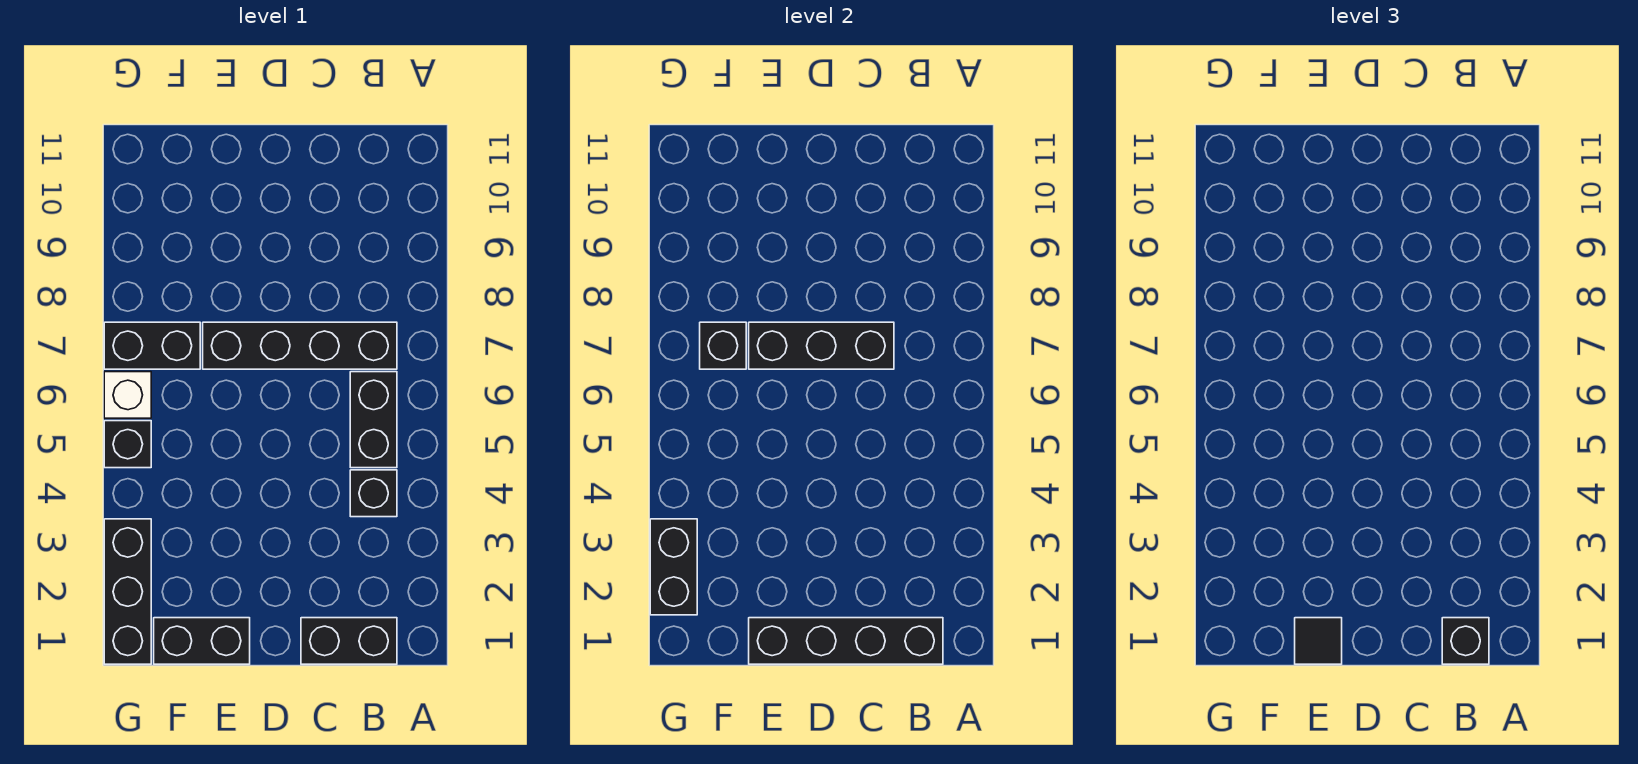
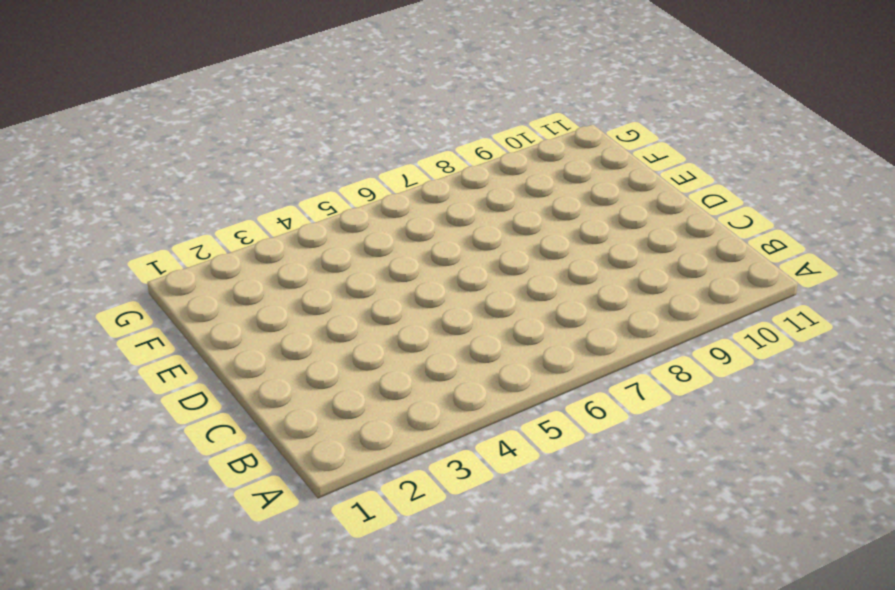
none -> black brick B1:C1 level 1
none -> black brick B4 level 1
none -> black brick B5:B6 level 1

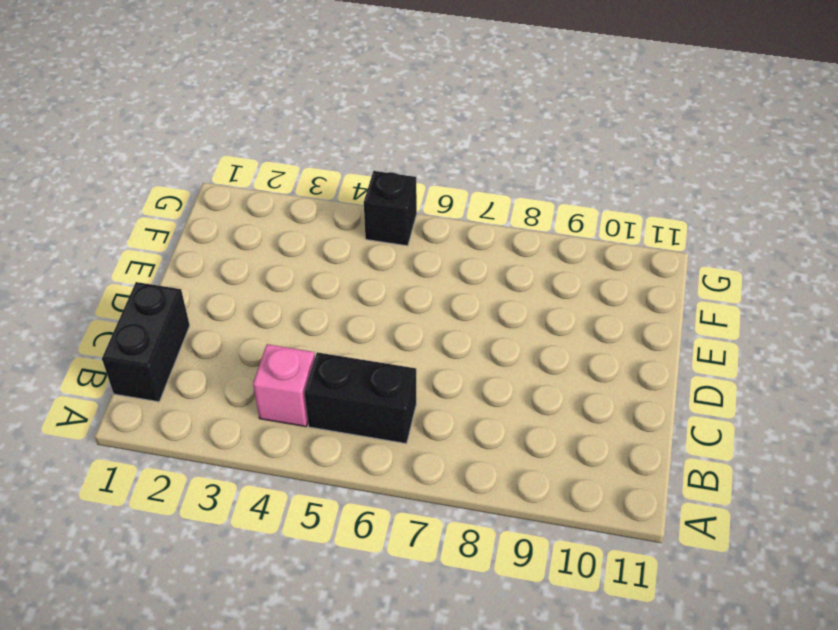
pink brick B4 level 1 -> black brick B4 level 1
none -> black brick B7:E7 level 1
none -> black brick E1:F1 level 1
none -> black brick F7:G7 level 1

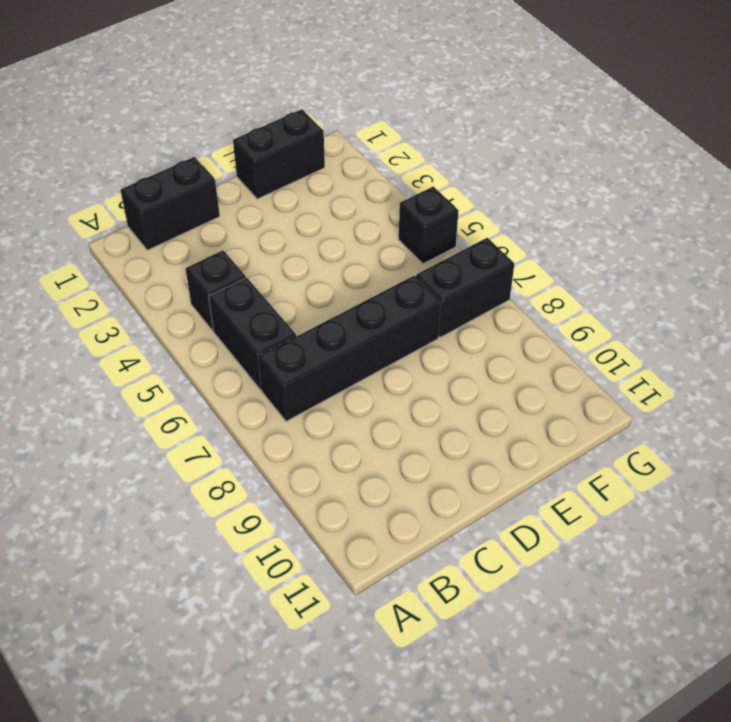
none -> black brick G1:G3 level 1
none -> white brick G6 level 1
none -> black brick B1:E1 level 2

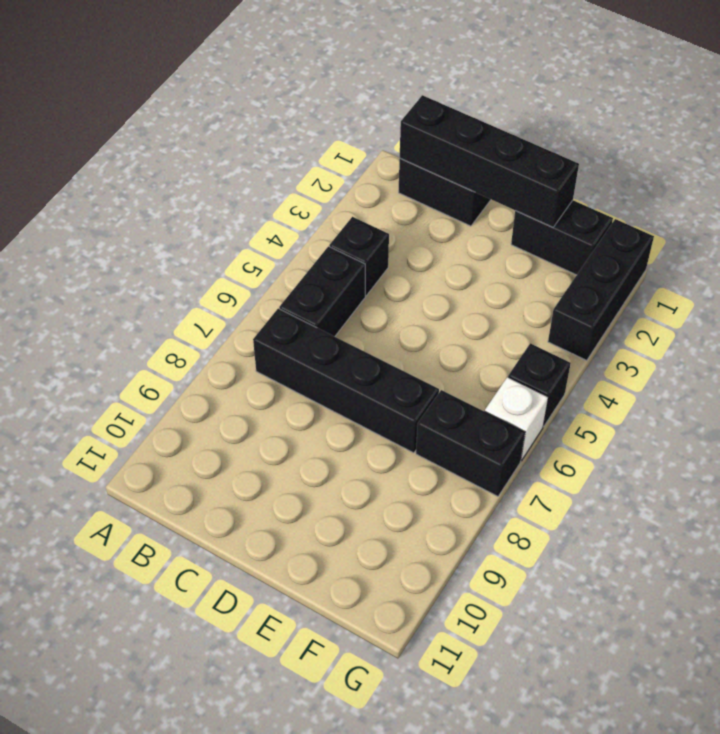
none -> black brick C7:E7 level 2
none -> black brick F7 level 2
none -> black brick G2:G3 level 2

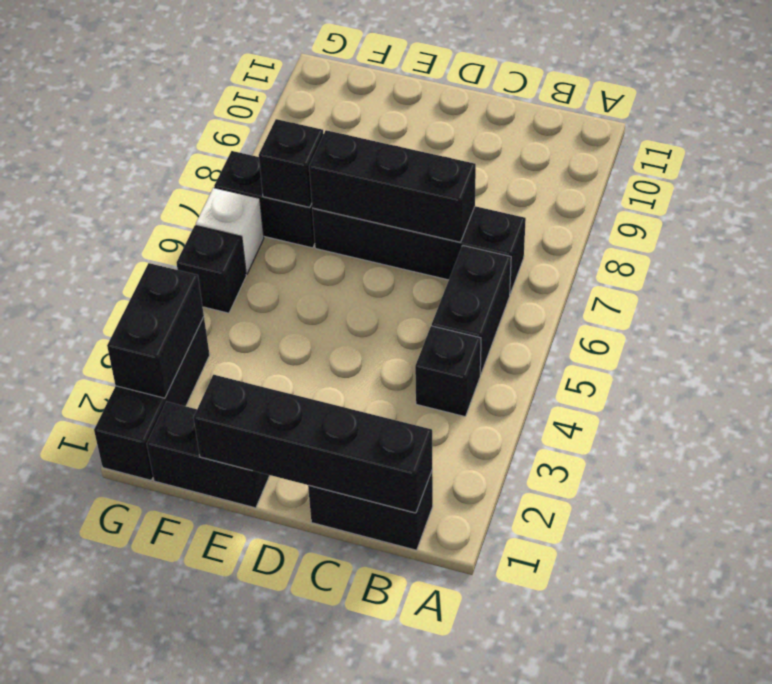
none -> black brick B1 level 3
none -> black tile E1 level 3

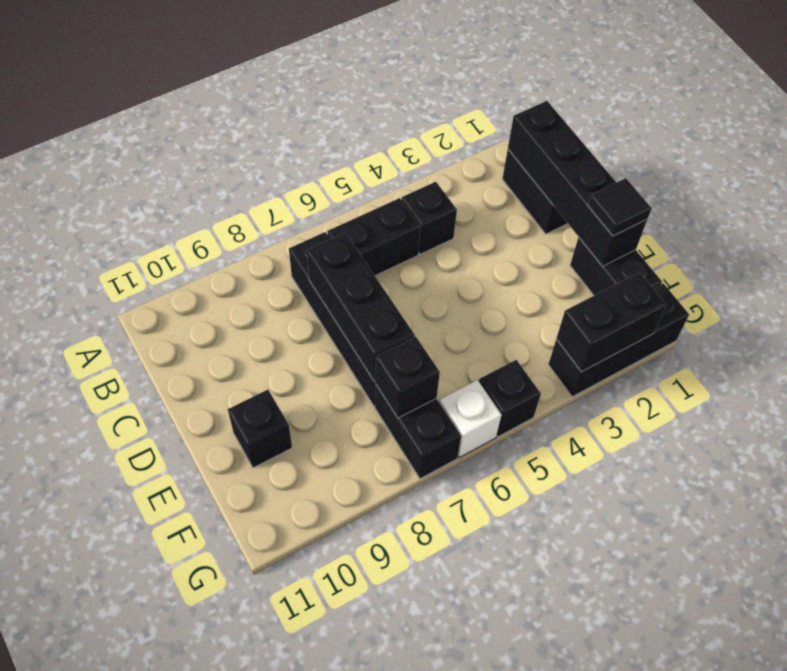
black brick E10 level 1 -> black brick B1 level 3

